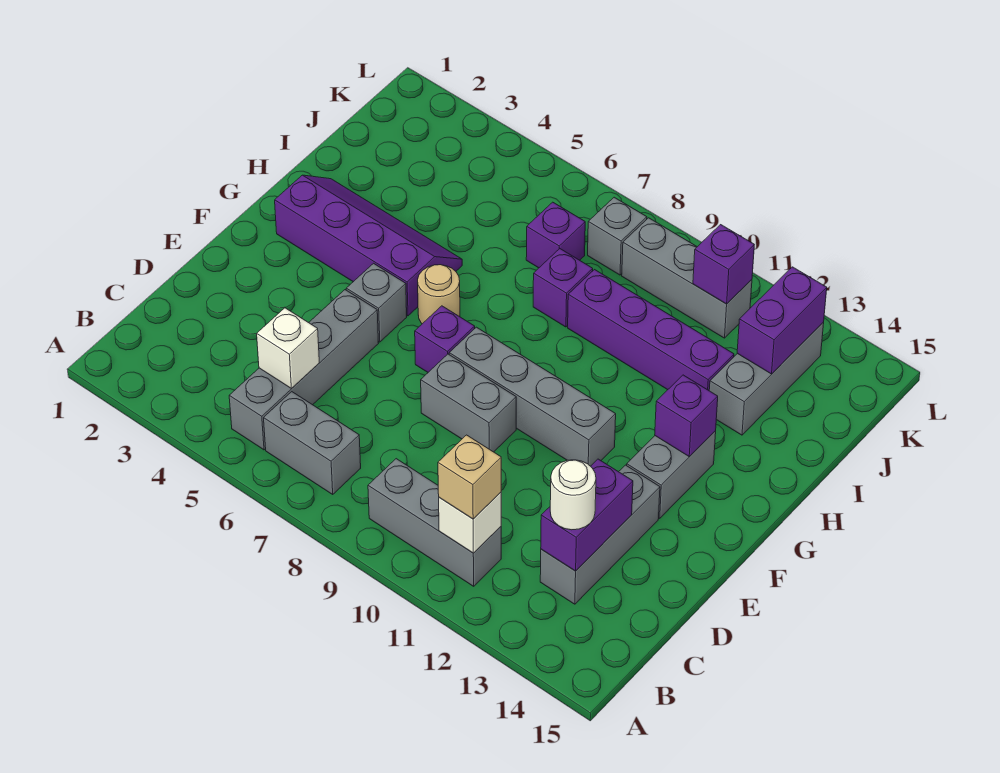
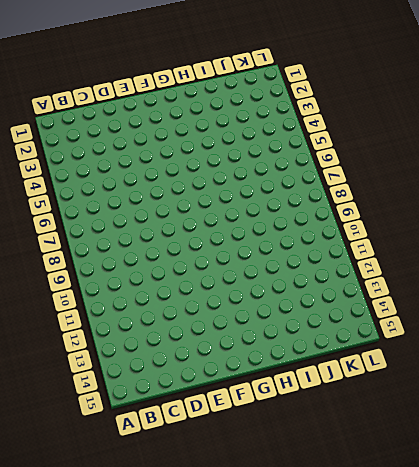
none -> grey brick B5:E5 level 1
none -> grey brick B6:B7 level 1
none -> grey brick B9:B11 level 1

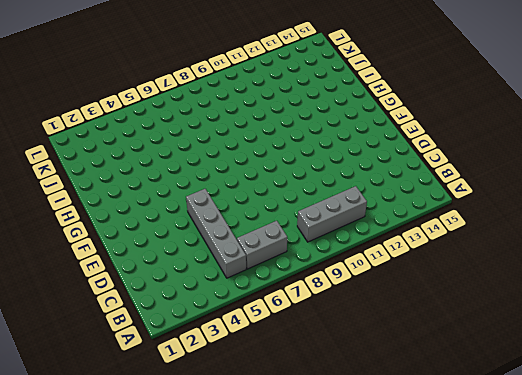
none -> grey brick C13:E13 level 1
none -> grey brick E8:E9 level 1
none -> grey brick F5 level 1

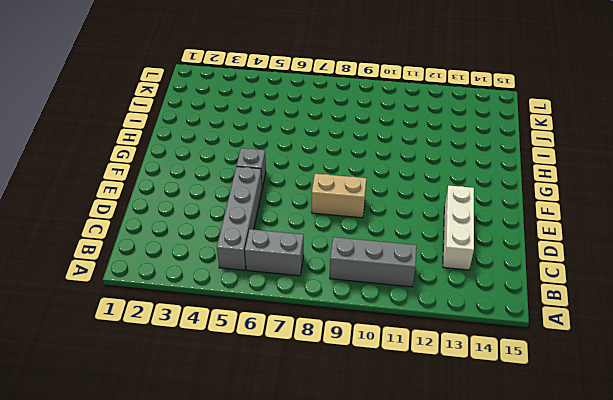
white brick C13:E13 level 1 -> grey brick C13:E13 level 1
tan brick E8:E9 level 1 -> grey brick E8:E9 level 1
none -> purple brick F7 level 1
none -> grey brick F8:F11 level 1
none -> grey brick F13:G13 level 1

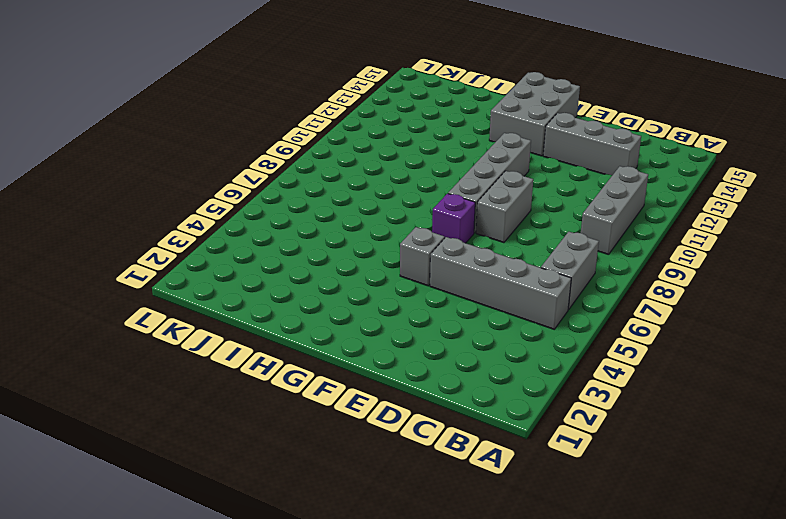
grey brick F13:G15 level 1 -> grey brick F13:G13 level 1
none -> purple slope G2:H5 level 1 top G
none -> tan round brick G6 level 1
none -> purple brick I8 level 1

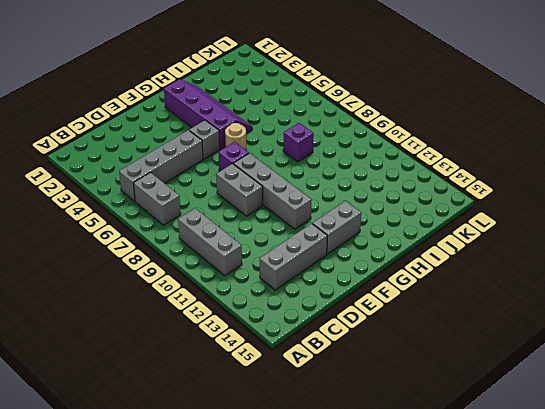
none -> purple brick I9:I12 level 1
none -> grey brick I13:K13 level 1
none -> purple brick J7 level 1

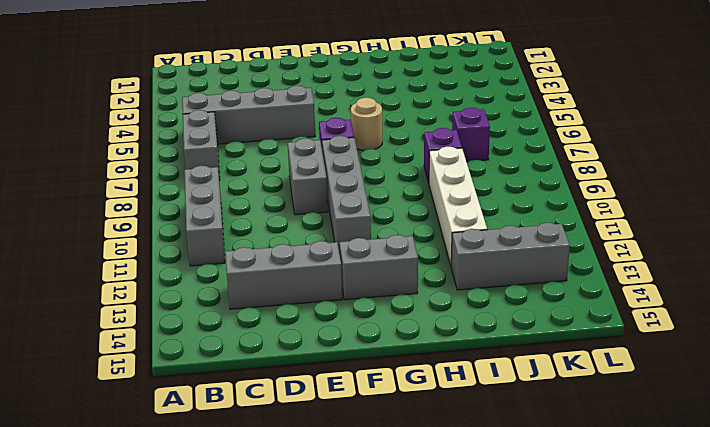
white brick I9:I12 level 1 -> purple brick I9:I12 level 1
none -> grey brick F5 level 1
none -> purple slope G2:H5 level 1 top G
none -> grey brick K8 level 1

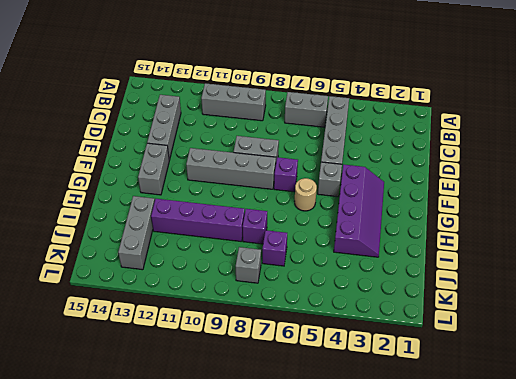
purple slope F3:I4 level 1 top 4 -> purple slope G2:H5 level 1 top G
none -> grey brick K9:K11 level 1
none -> white brick B11 level 2
none -> white brick C5 level 2

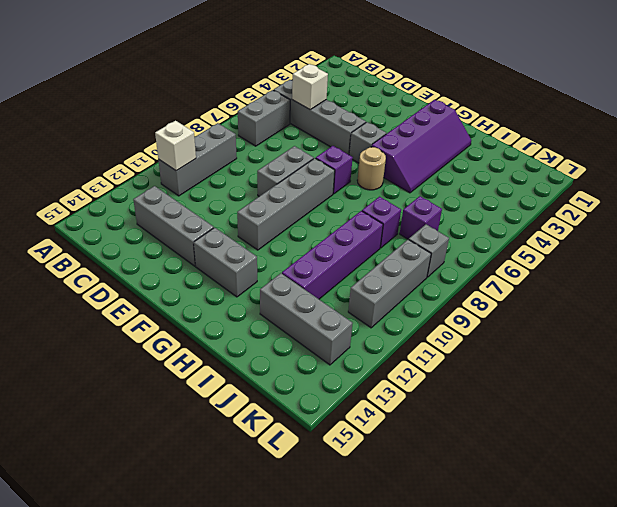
none -> purple brick C13:D13 level 2
none -> purple brick G13 level 2
none -> purple brick J13:K13 level 2

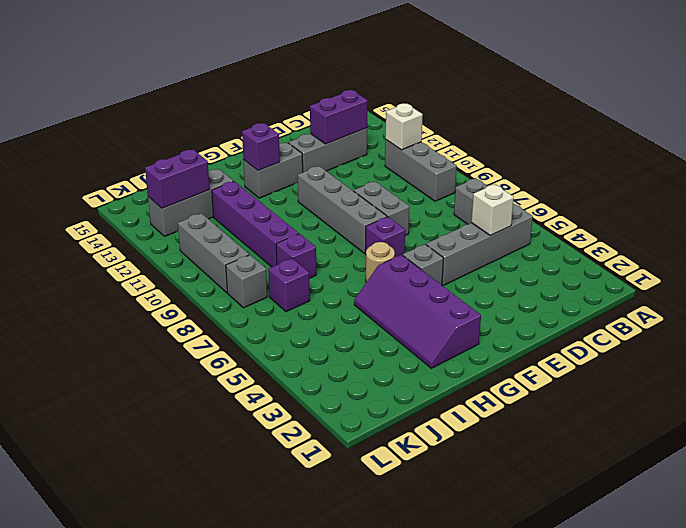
none -> purple brick K11 level 2
none -> tan brick B11 level 3
none -> white round brick C13 level 3

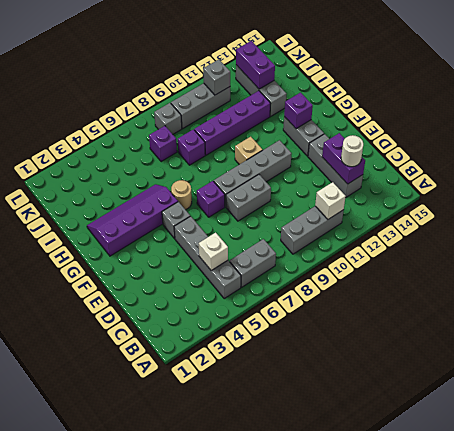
tan brick G10 level 1 -> tan brick B11 level 3
grey brick K11 level 2 -> purple brick K11 level 2

